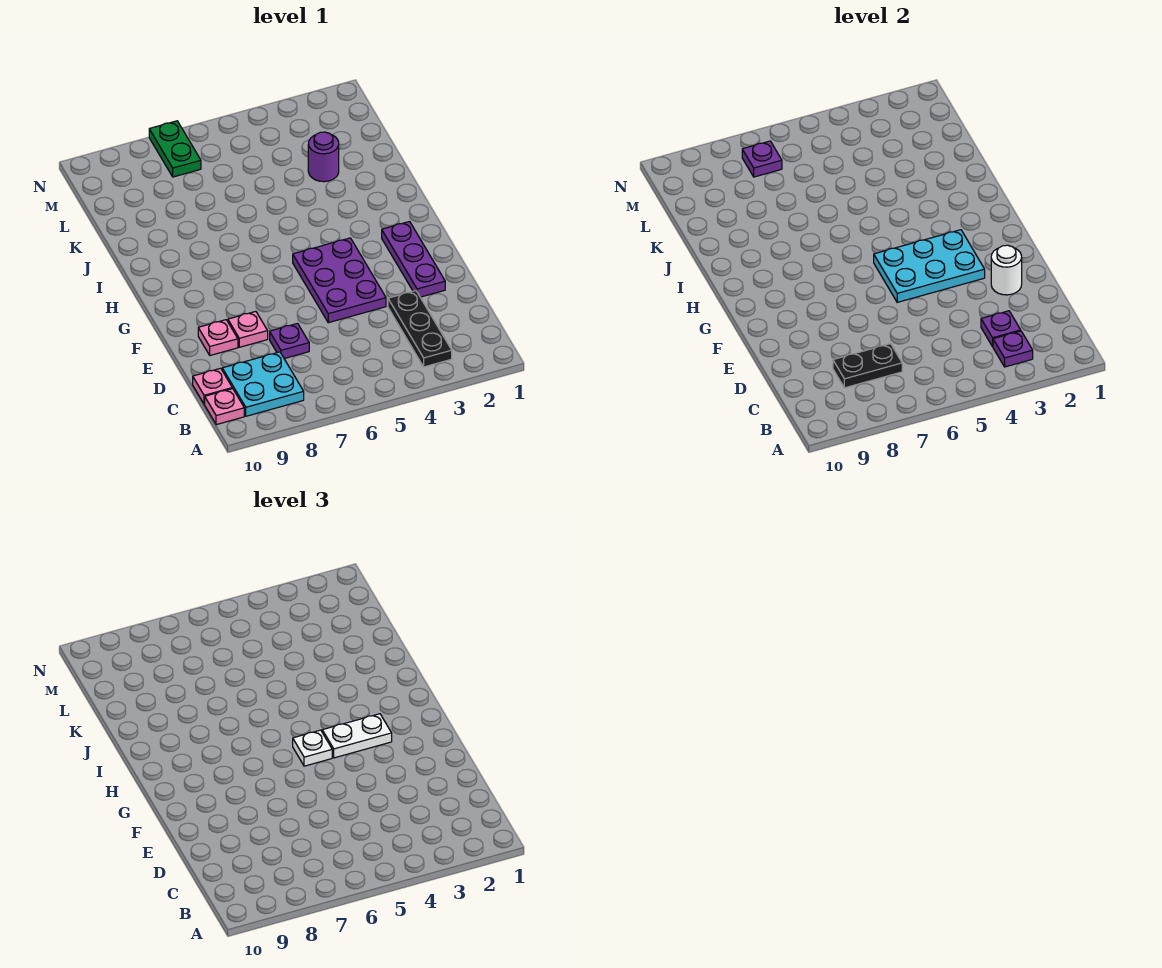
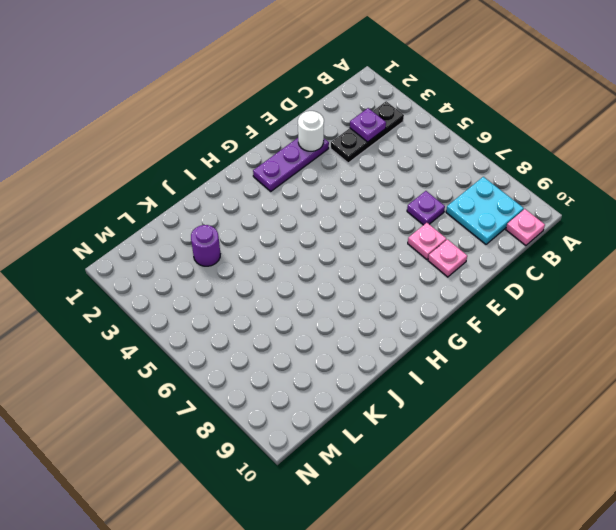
none -> pink plate C10 level 1
none -> purple plate E4:G5 level 1
none -> green plate M7:N7 level 1

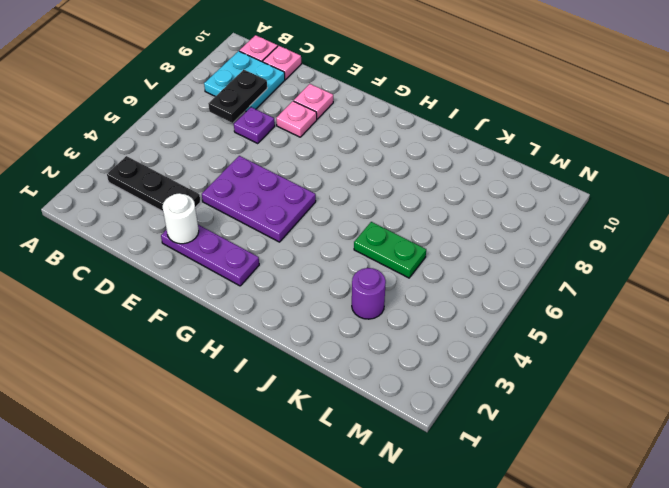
green plate J5:K5 level 1 -> green plate M7:N7 level 1
none -> purple plate B3 level 2
none -> purple plate C3 level 2
none -> cyan plate F3:G5 level 2

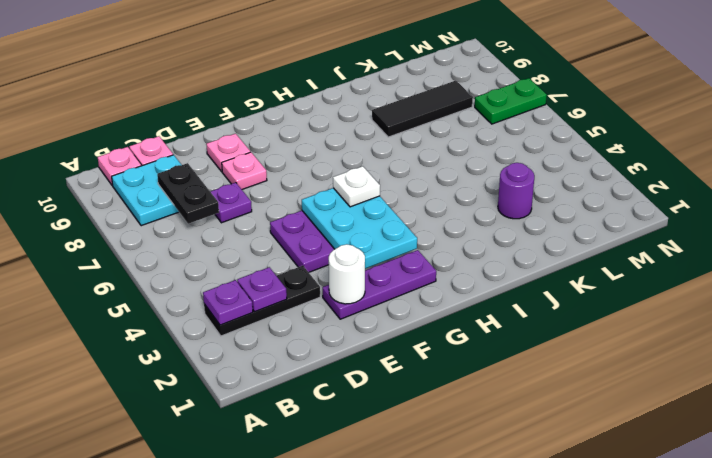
black tile J8:L8 level 1 -> none
none -> purple plate M7 level 2
none -> white plate G3:G4 level 3

